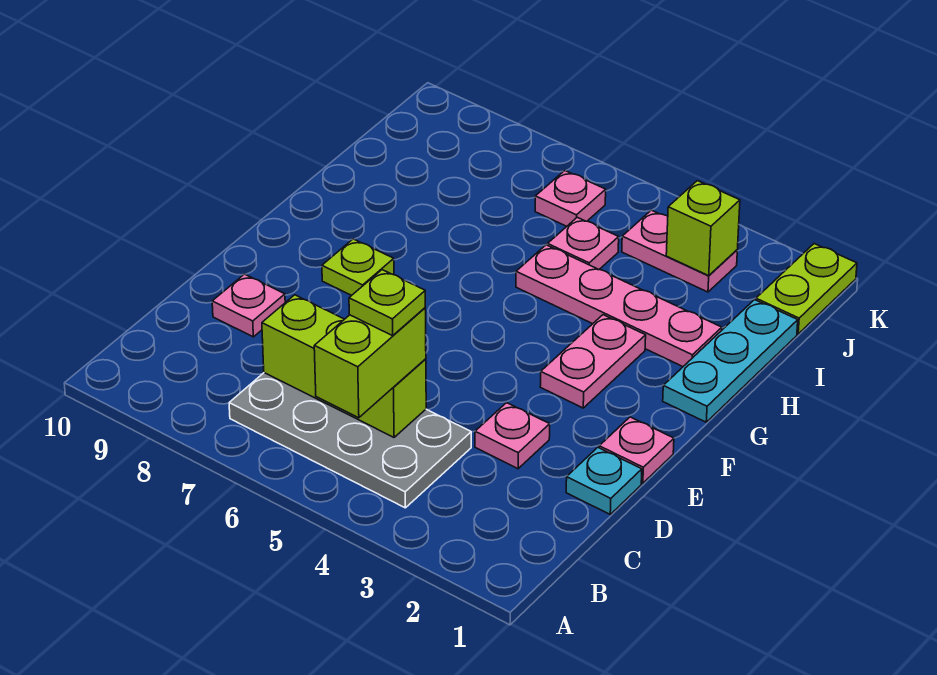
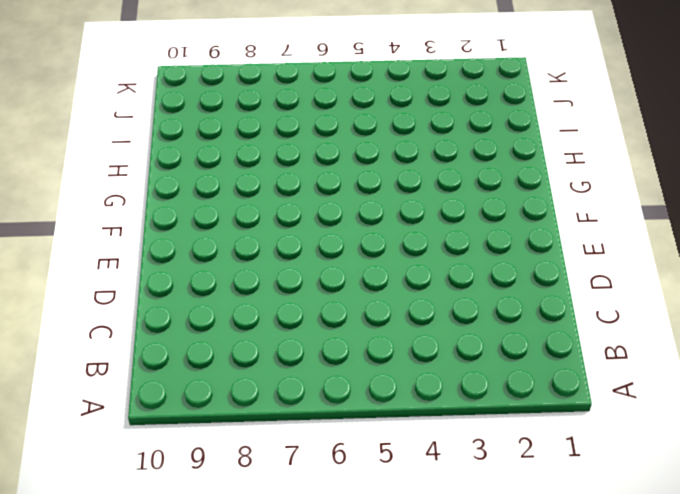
none -> grey plate B4:C7 level 1
none -> cyan plate D1 level 1
none -> pink plate D3 level 1

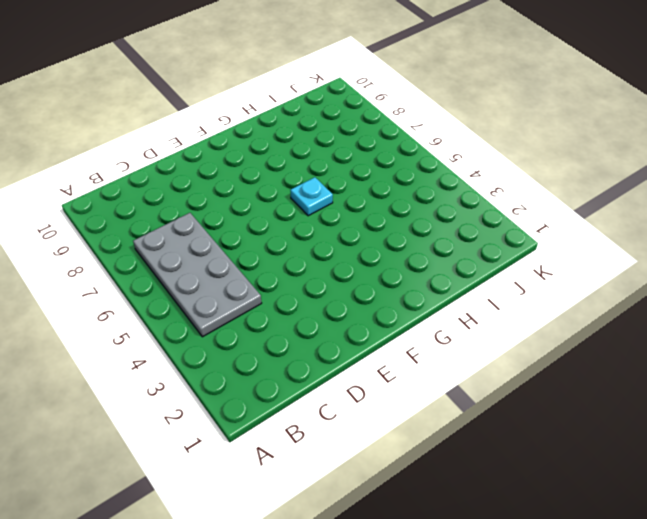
cyan plate G6 level 1 -> cyan plate D1 level 1
none -> pink plate D3 level 1
none -> pink plate D9 level 1
none -> pink plate E1 level 1

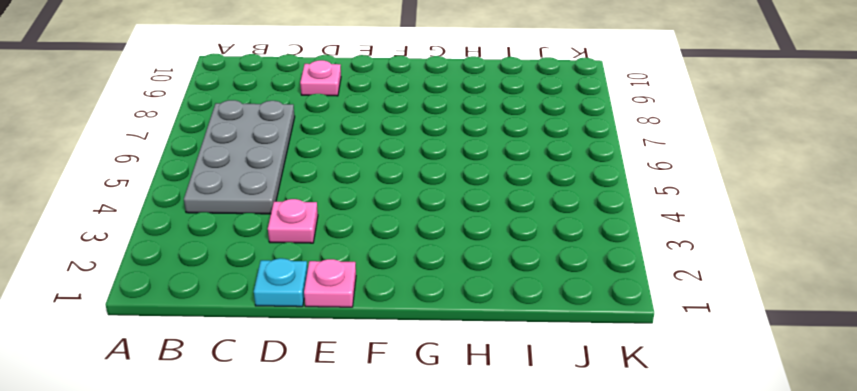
none -> pink plate F3:G3 level 1
none -> lime plate F8 level 1
none -> cyan plate G1:I1 level 1

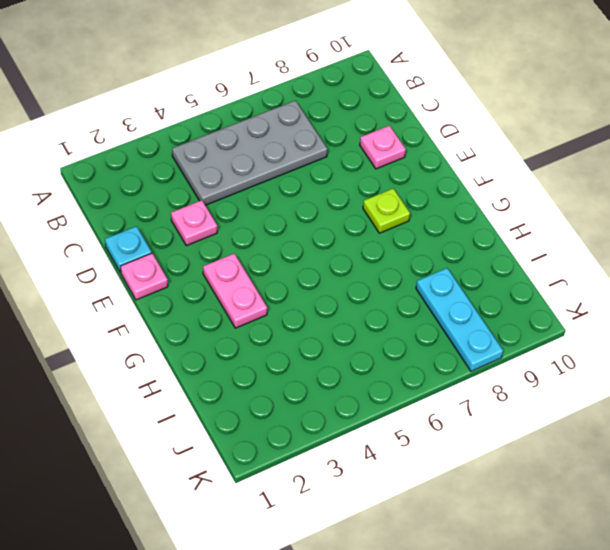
cyan plate I8:K8 level 1 -> cyan plate G1:I1 level 1
none -> pink plate H2:H5 level 1
none -> pink plate I5 level 1
none -> lime plate J1:K1 level 1

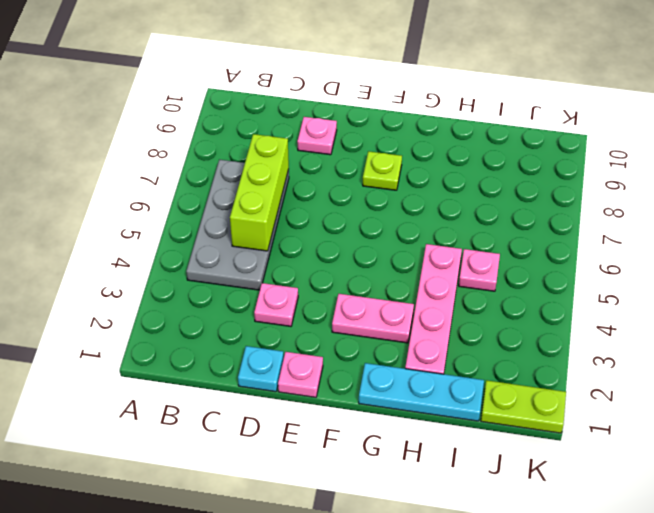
none -> pink plate J3:J4 level 1
none -> pink plate J6 level 1
none -> lime brick J3 level 2

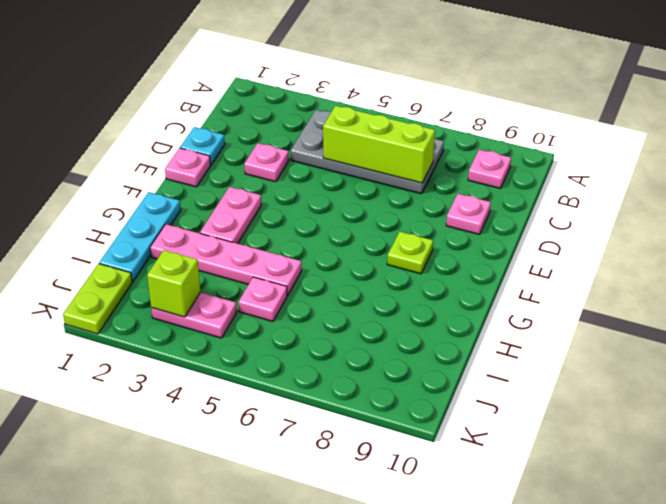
pink plate B9 level 1 -> pink plate J6 level 1
none -> lime brick B5:C5 level 3
none -> lime plate C5 level 4

